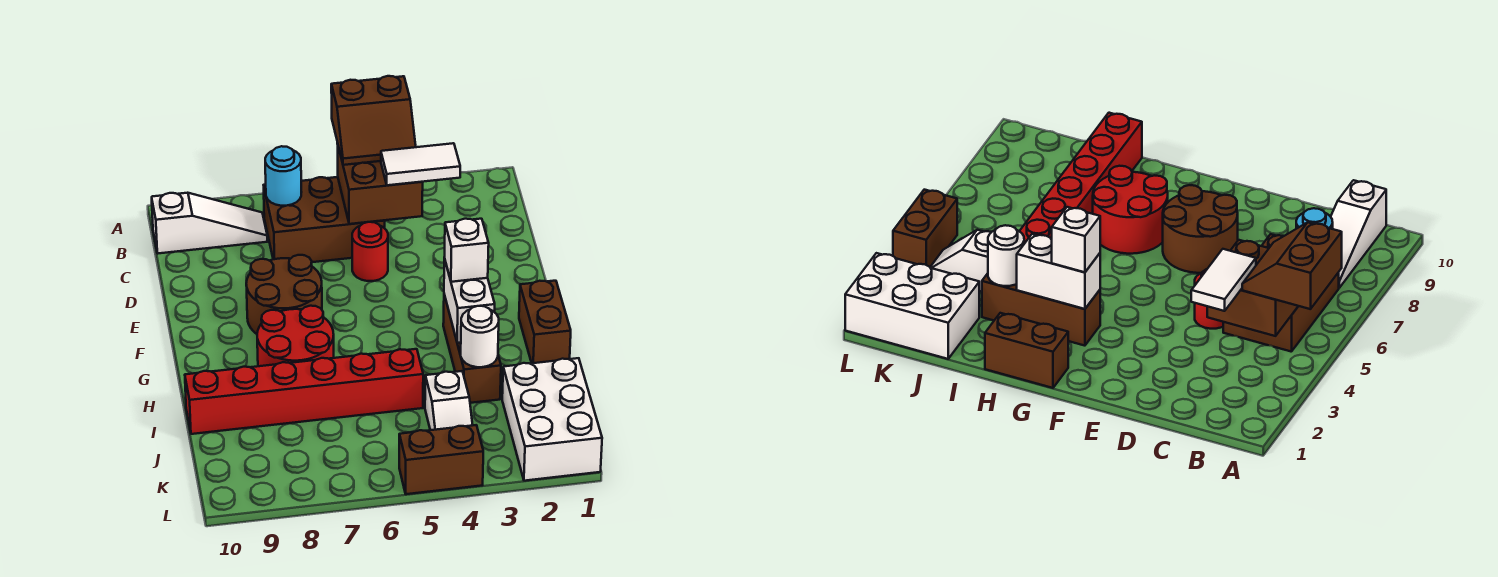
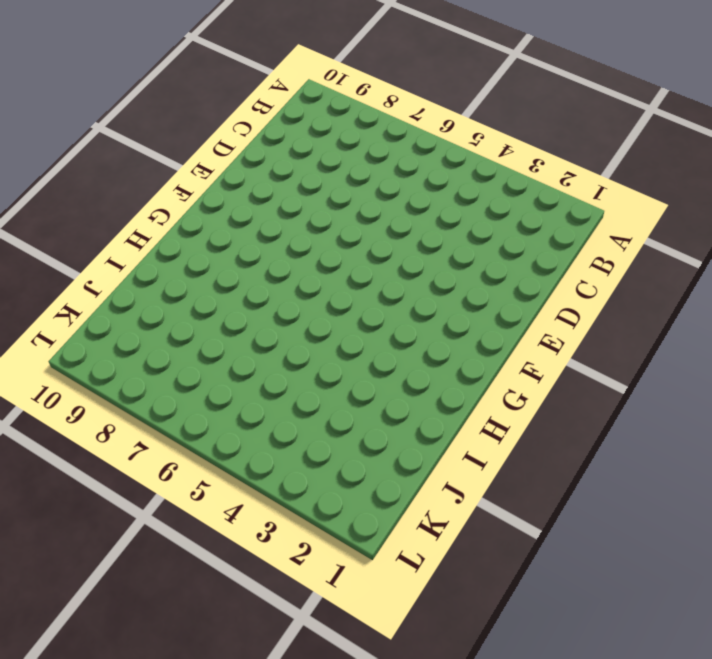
none -> brown brick B5:C7 level 1
none -> white slope B8:B10 level 1 top 10
none -> red round brick D5 level 1

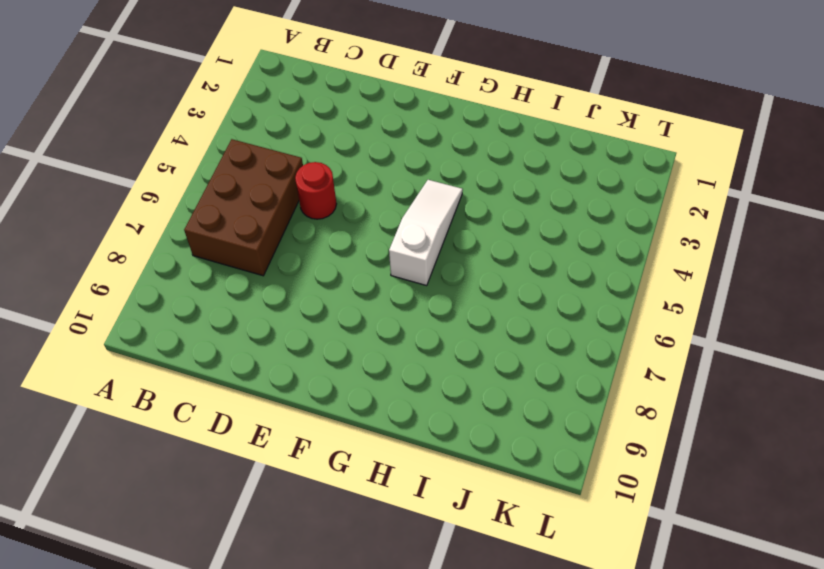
white slope G4:G6 level 1 top 6 -> white slope B8:B10 level 1 top 10
none -> brown round brick E7:F8 level 1
none -> brown brick G1:H1 level 1
none -> brown brick G3:I3 level 1

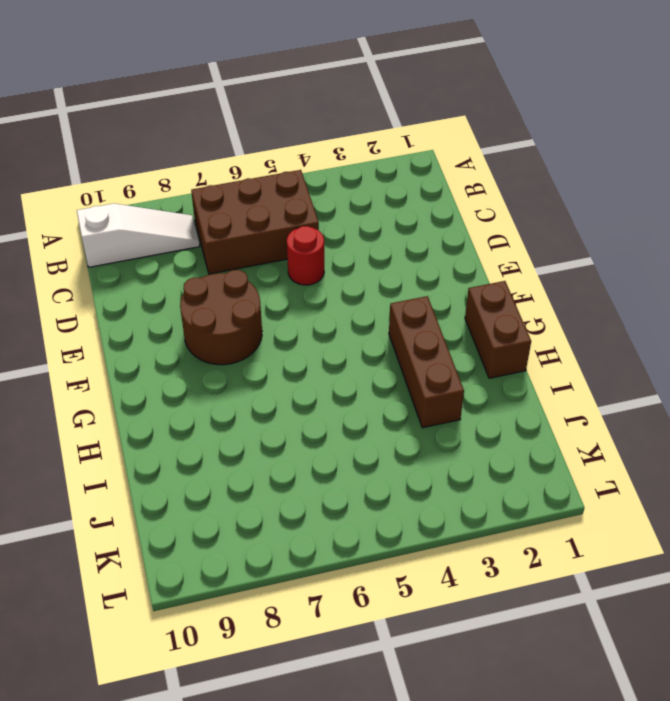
none -> red round brick G7:H8 level 1
none -> red brick I5:I10 level 1
none -> white brick J1:L2 level 1

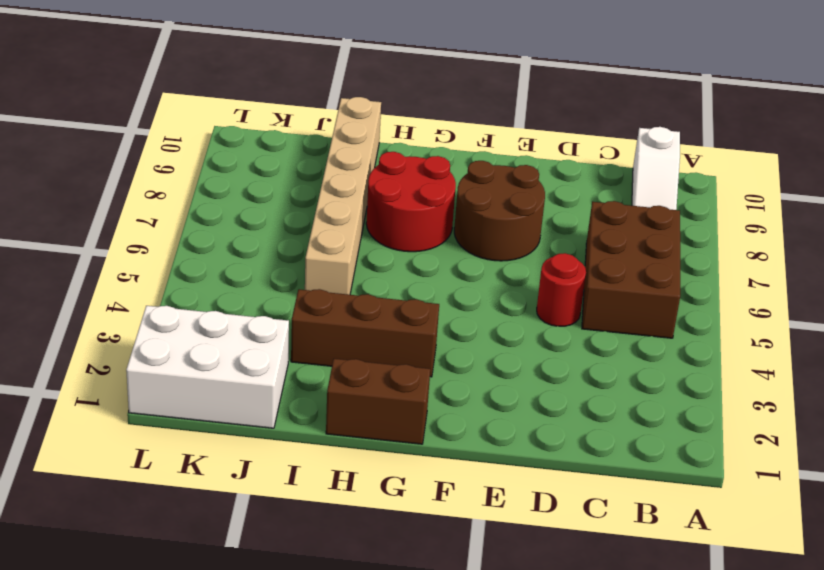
tan brick I5:I10 level 1 -> red brick I5:I10 level 1
none -> white slope J4:K4 level 1 top J
none -> brown brick L4:L5 level 1
none -> brown brick B4:C5 level 2

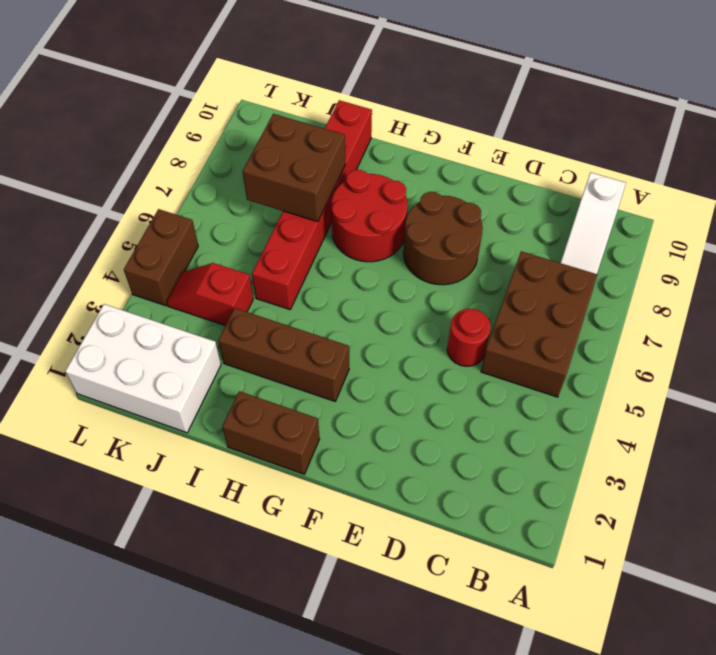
brown brick I7:J8 level 2 -> brown brick B4:C5 level 2
red slope J4:K4 level 1 top J -> white slope J4:K4 level 1 top J
none -> cyan round brick B7 level 2
none -> white brick G3:H3 level 2
none -> white round brick I3 level 2

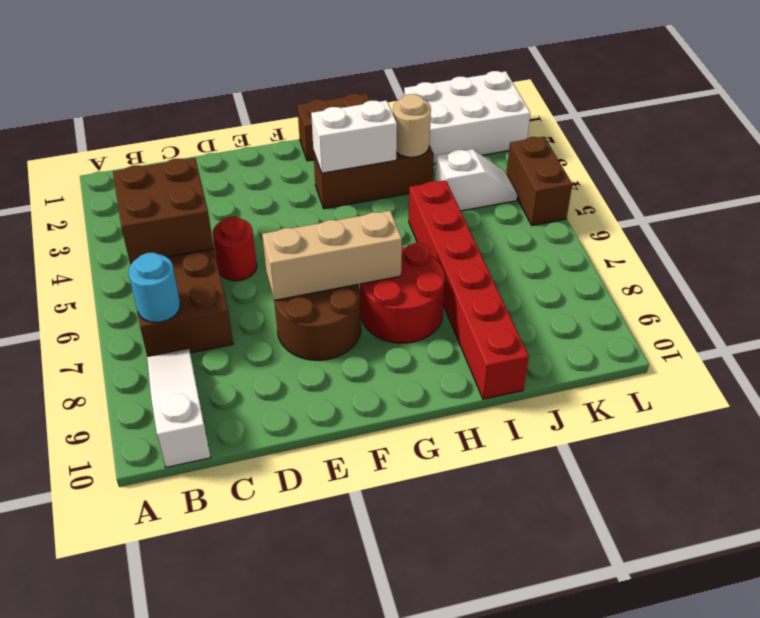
tan brick E7:G7 level 2 -> none
tan round brick I3 level 2 -> white round brick I3 level 2
none -> brown slope A4:B5 level 3 top A
none -> white tile C3:C4 level 3
none -> white brick G3 level 3

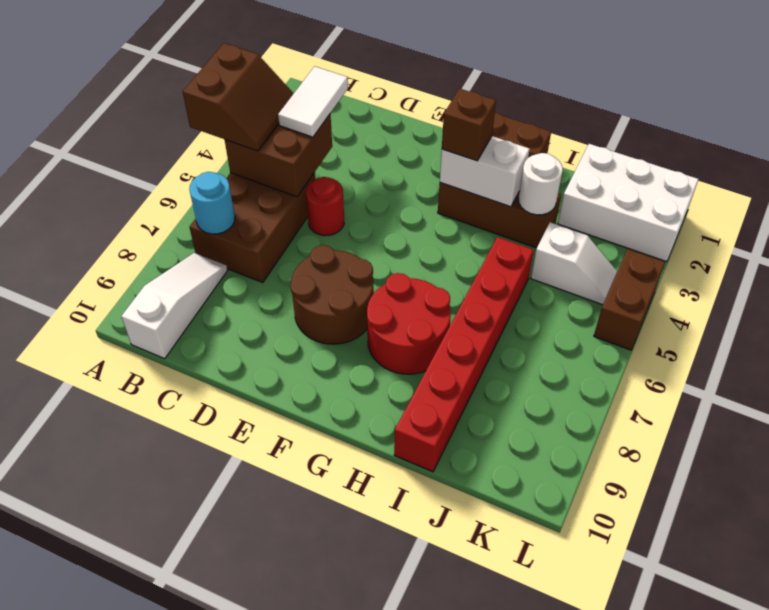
brown brick G3 level 3 -> white brick G3 level 3

